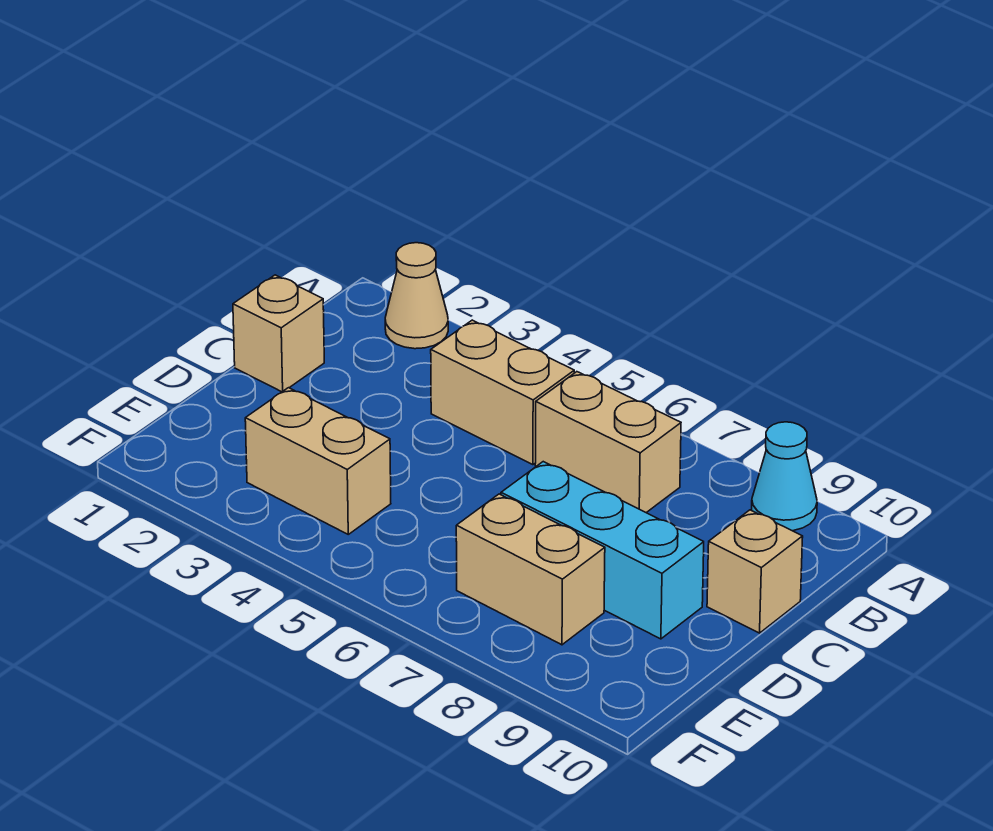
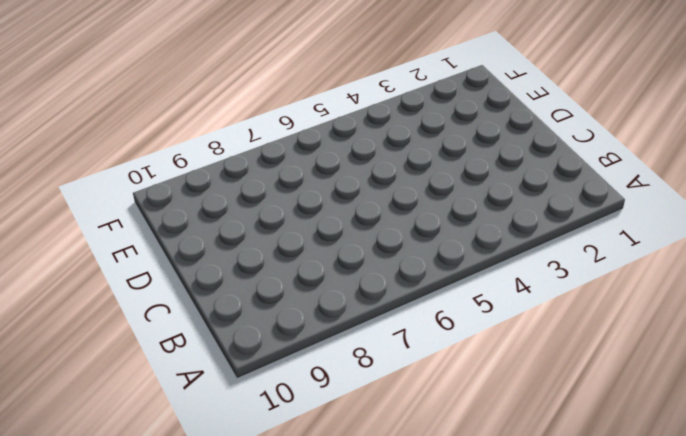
none -> tan cone A2 level 1
none -> cyan cone A9 level 1

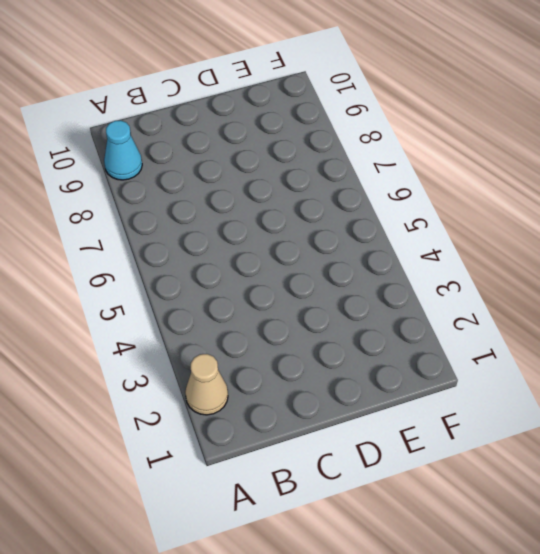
none -> tan brick B4:B5 level 1
none -> tan brick B6:B7 level 1

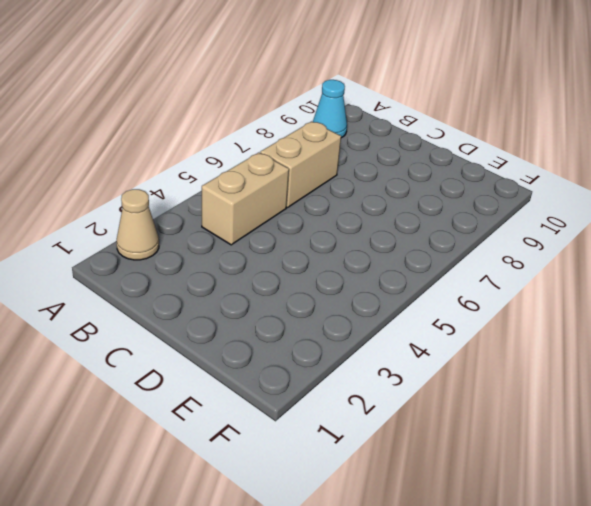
none -> tan brick C1 level 1
none -> tan brick C10 level 1

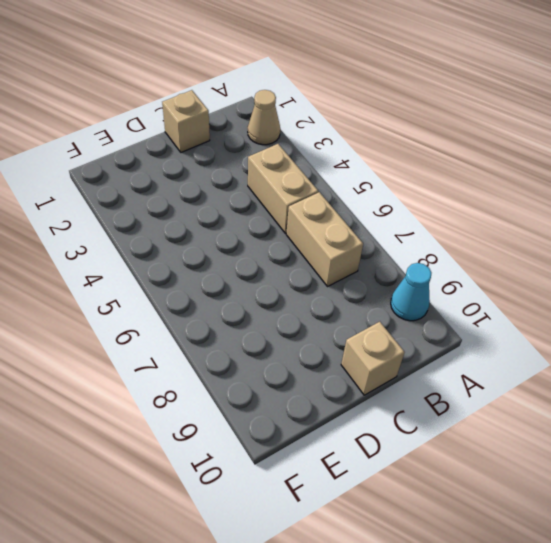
none -> cyan brick D7:D9 level 1
none -> tan brick E3:E4 level 1

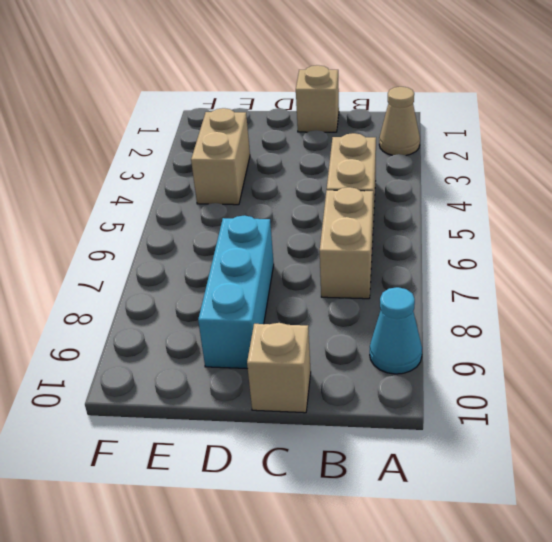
none -> tan brick E7:E8 level 1

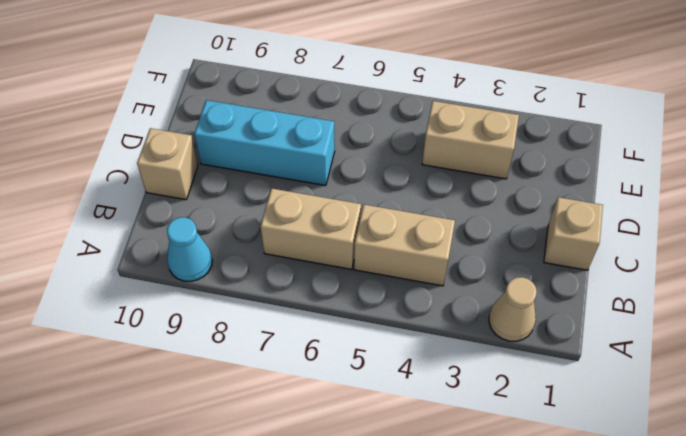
none -> tan brick E7:E8 level 1

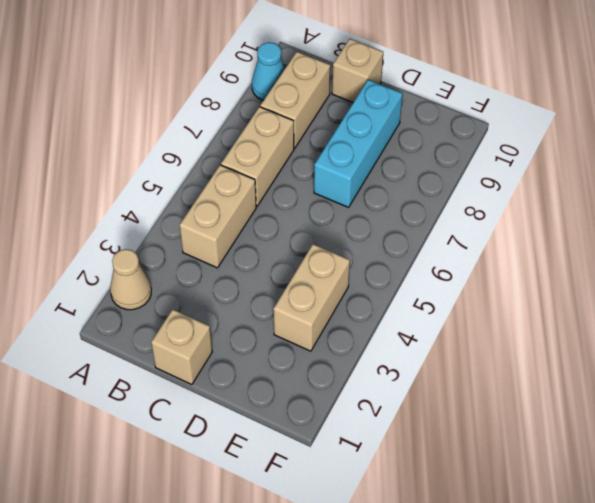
tan brick B8:B9 level 1 -> tan brick E7:E8 level 1

